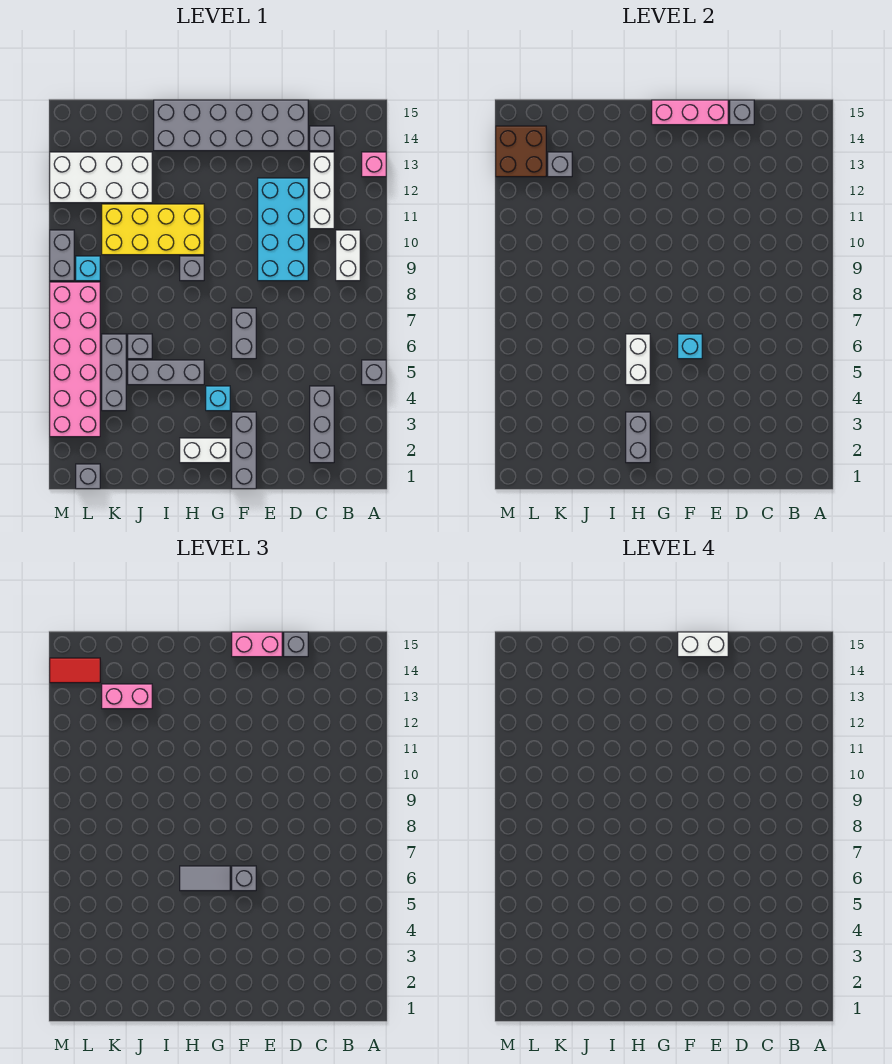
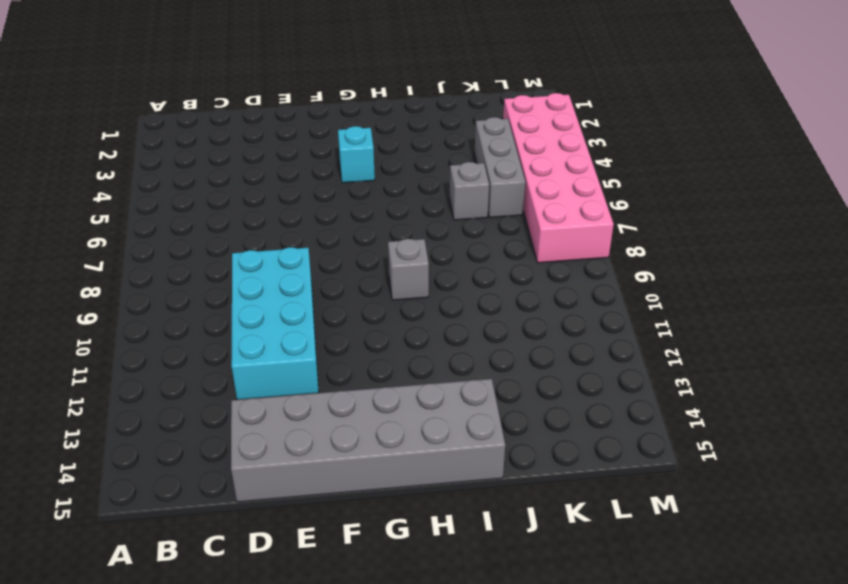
none -> grey brick A5 level 1
none -> pink brick A13 level 1
none -> white brick B9:B10 level 1
none -> grey brick C2:C4 level 1

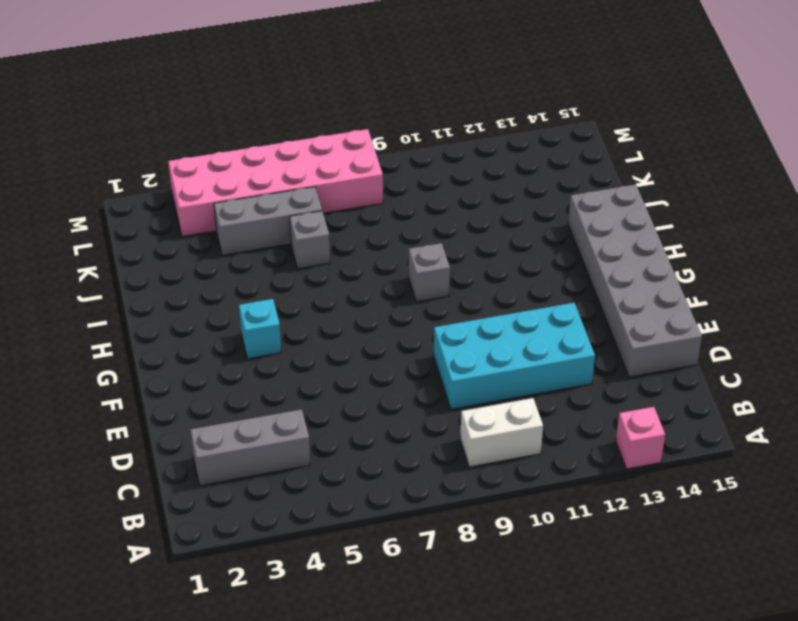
none -> grey brick A5 level 1
none -> white brick C11:C13 level 1
none -> grey brick C14 level 1
none -> grey brick F1:F3 level 1

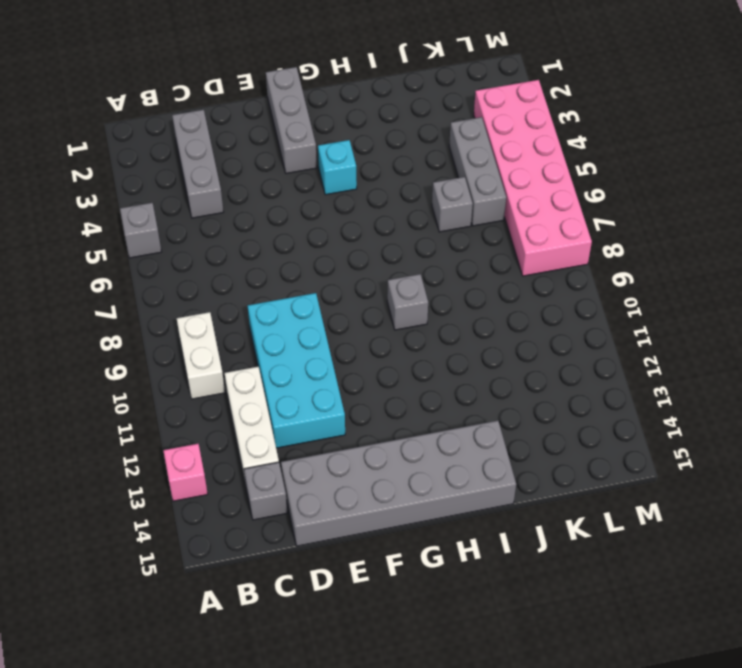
none -> grey brick F6:F7 level 1
none -> white brick G2:H2 level 1
none -> grey brick H5:J5 level 1
none -> yellow brick H10:K11 level 1

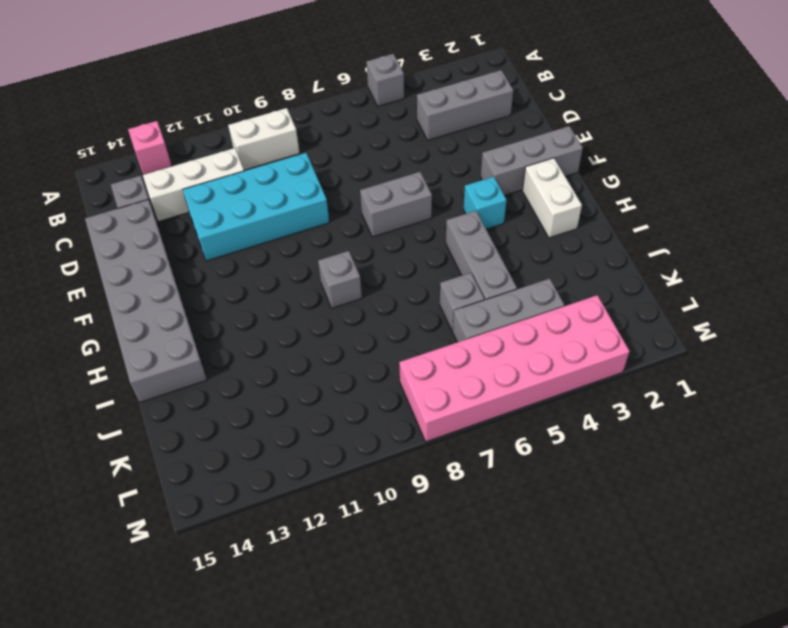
none -> yellow brick H10:K11 level 1
none -> white brick J12:M13 level 1
none -> grey brick L1 level 1
none -> cyan brick L9 level 1

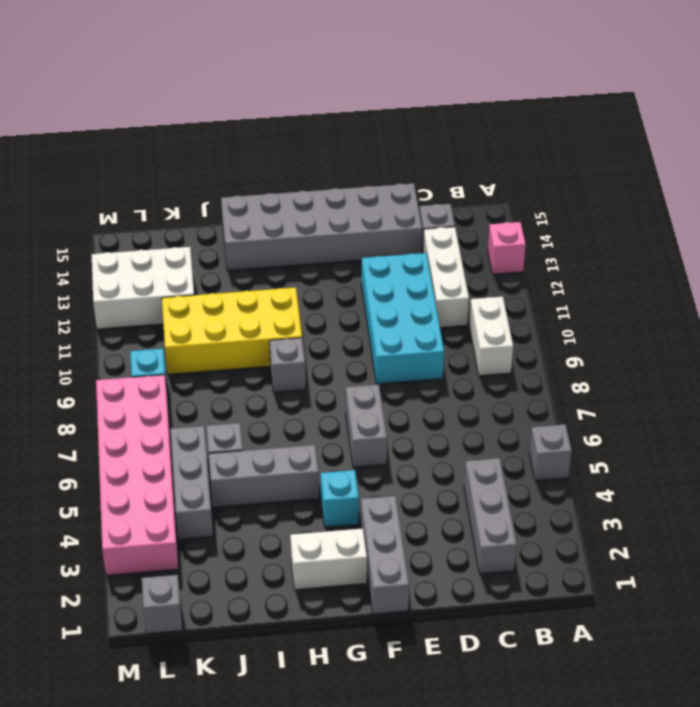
white brick K12:M13 level 1 -> white brick J12:M13 level 1
none -> grey brick M9:M10 level 1
none -> grey brick D15 level 2
none -> pink brick E15:G15 level 2
none -> cyan brick F6 level 2

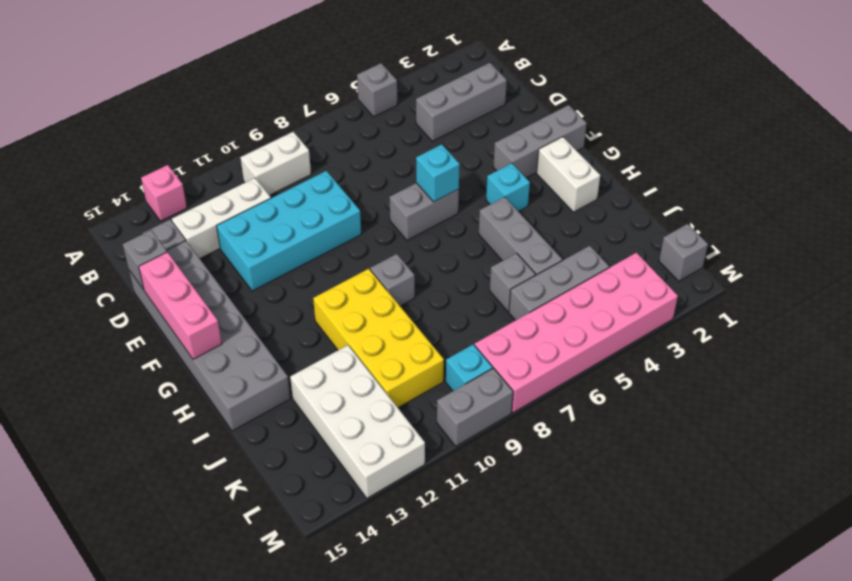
none -> grey brick H2:H3 level 2
none -> white brick H5:H6 level 2
none -> grey brick K13 level 2
none -> brown brick L13:M14 level 2

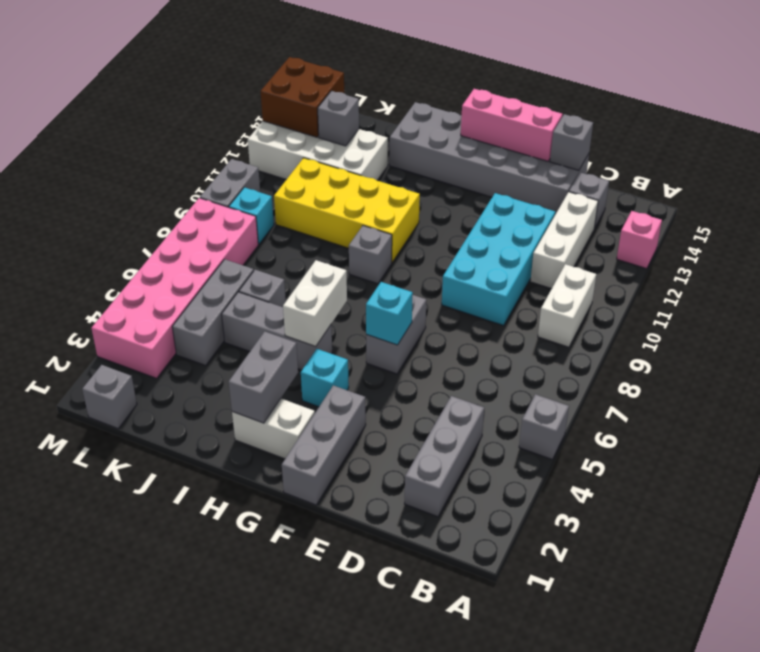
none -> grey brick D15 level 3
none -> pink brick E15:F15 level 3
none -> grey brick F6 level 3
none -> grey tile G6:H6 level 3

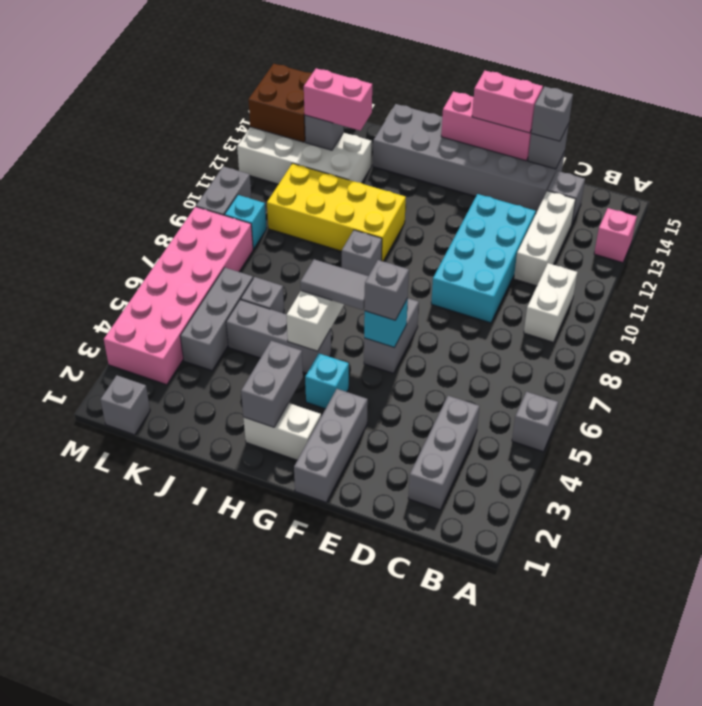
none -> red tile L14:M14 level 3
none -> white brick E15:F15 level 4

